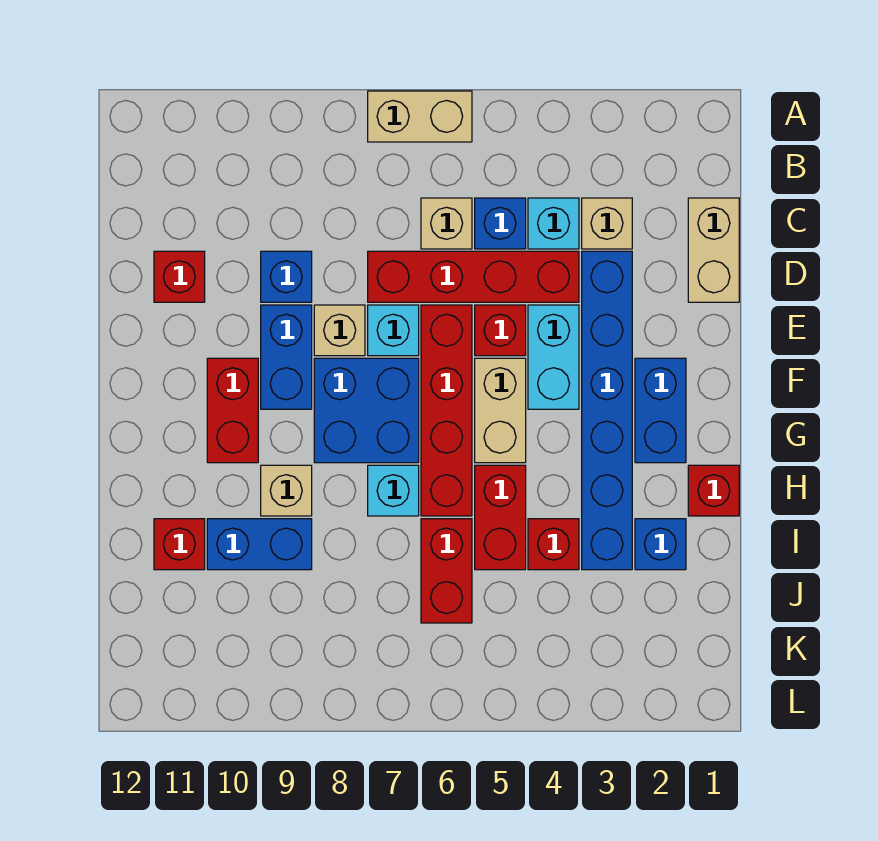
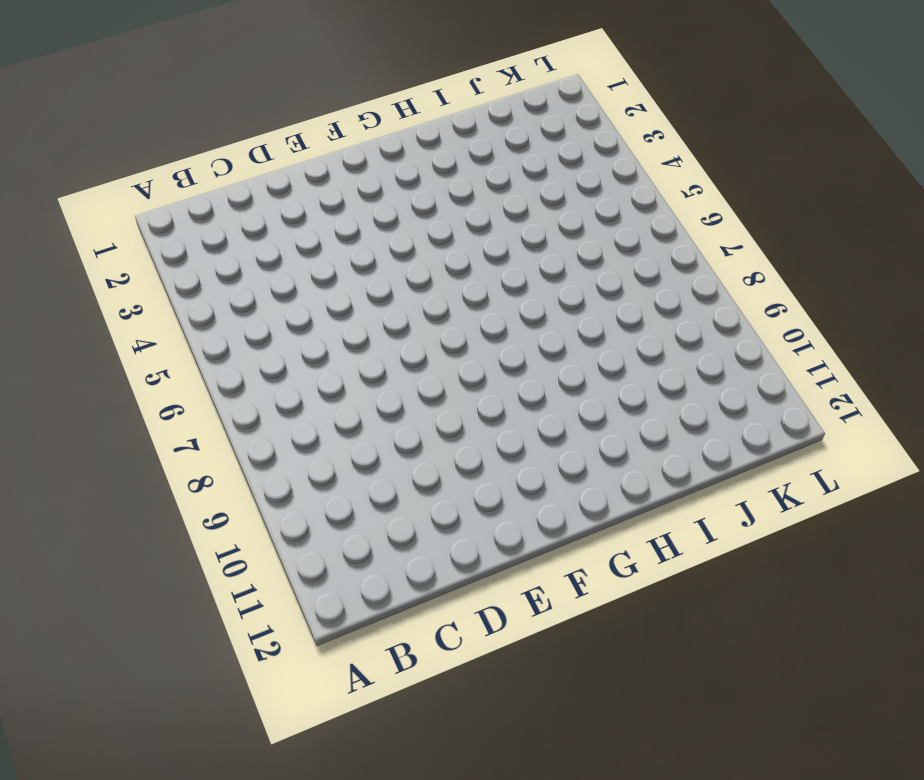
none -> tan brick A6:A7 level 1
none -> tan brick C1:D1 level 1
none -> tan brick C3 level 1

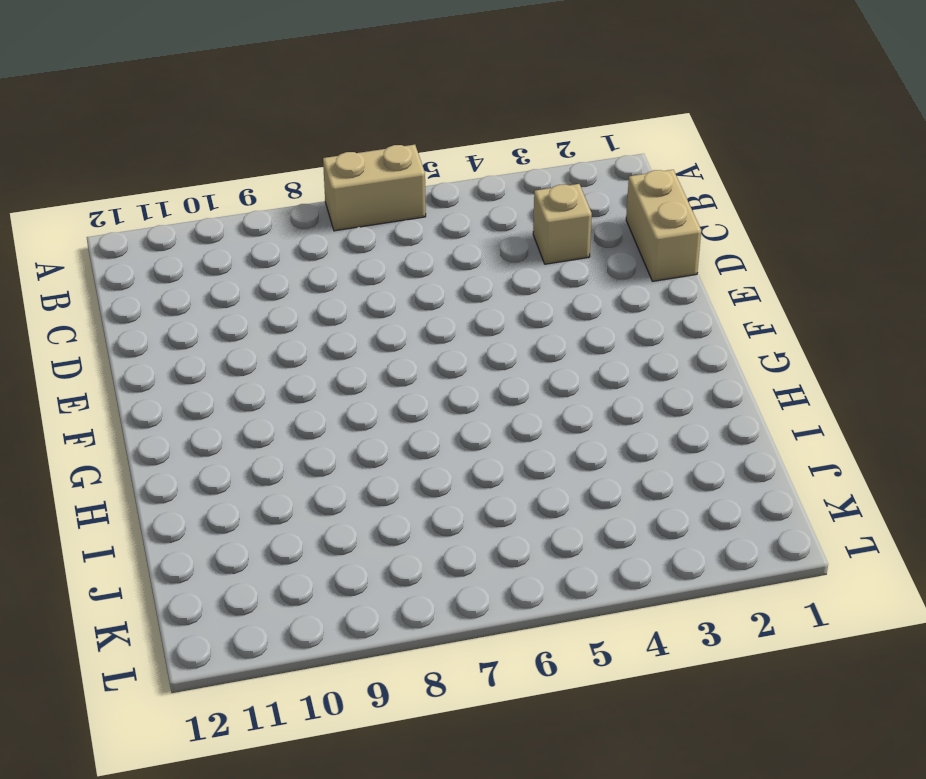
none -> cyan brick C4 level 1
none -> blue brick C5 level 1
none -> tan brick C6 level 1

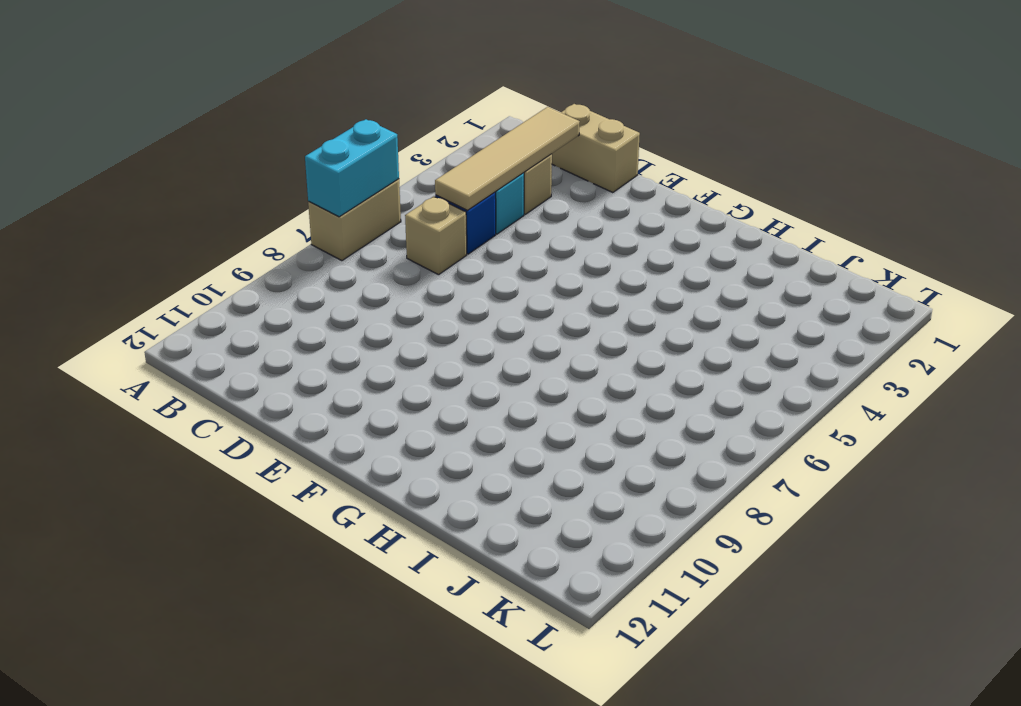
cyan brick A6:A7 level 2 -> cyan brick E4:F4 level 1
tan tile C2:C5 level 2 -> none
none -> blue brick D3:I3 level 1
none -> red brick D4:D7 level 1
none -> blue brick D9 level 1

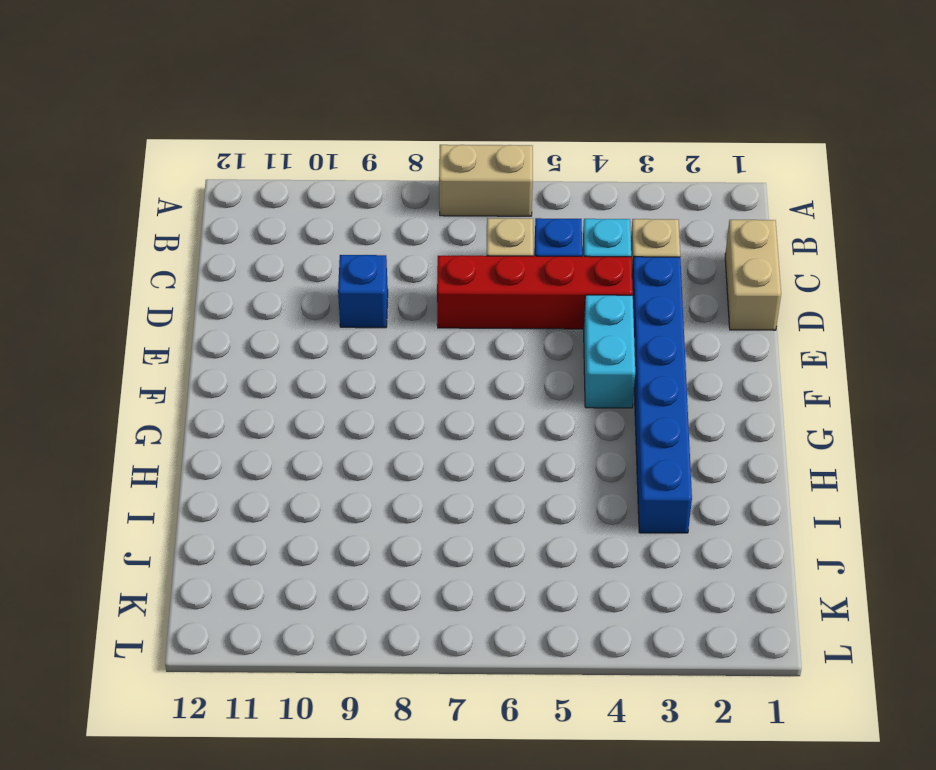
none -> red brick D11 level 1
none -> red brick E5 level 1
none -> red brick E6:H6 level 1

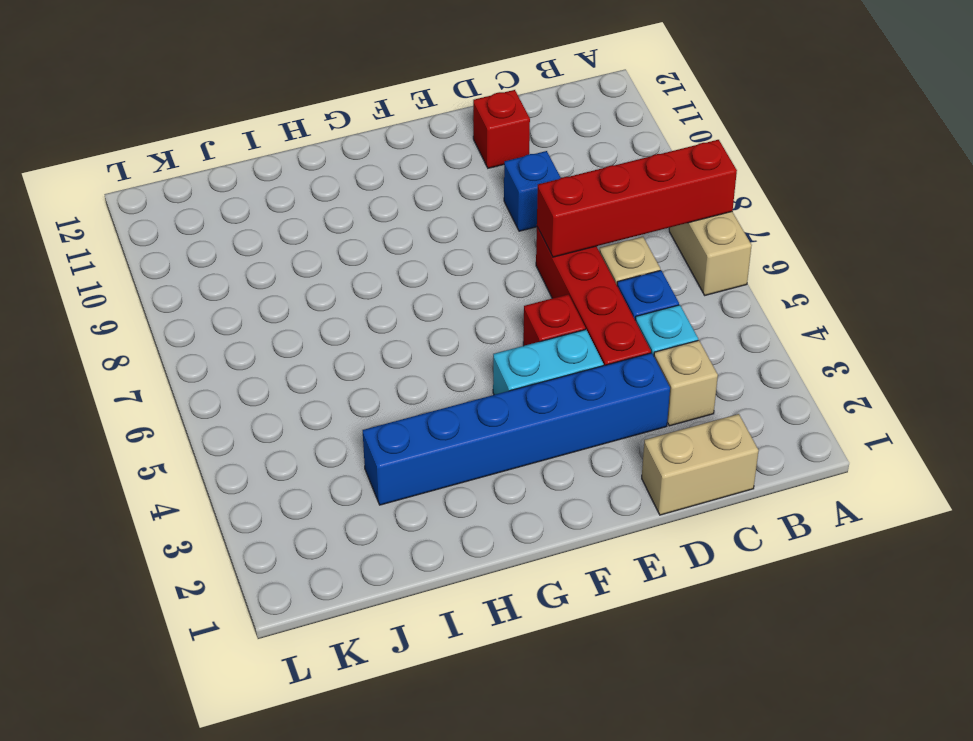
red brick A7:D7 level 2 -> red brick E6:H6 level 1
none -> cyan brick E7 level 1
none -> tan brick E8 level 1
none -> blue brick E9:F9 level 1

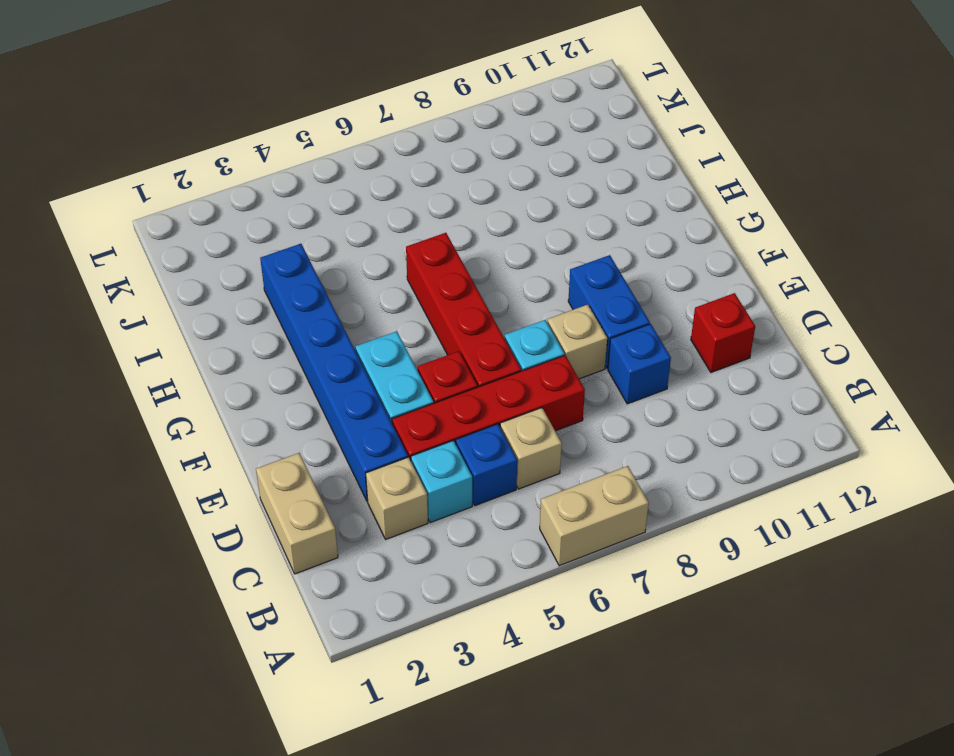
none -> blue brick F2:G2 level 1
none -> tan brick F5:G5 level 1
none -> blue brick F7:G8 level 1

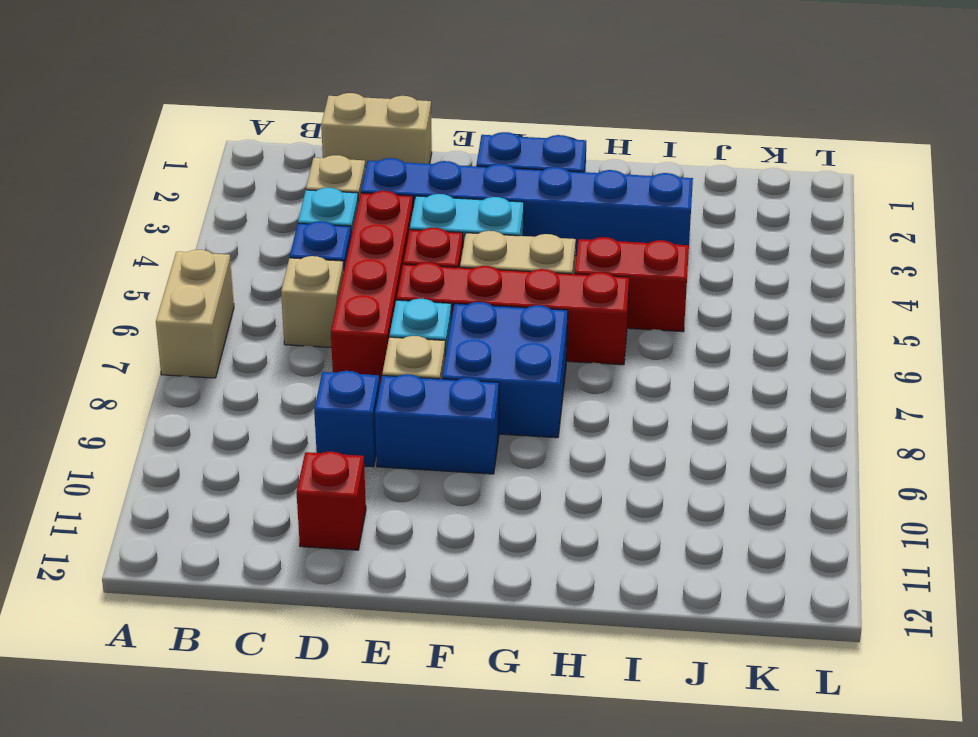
none -> red brick F10:G10 level 1
none -> red brick H1 level 1
none -> cyan brick H7 level 1

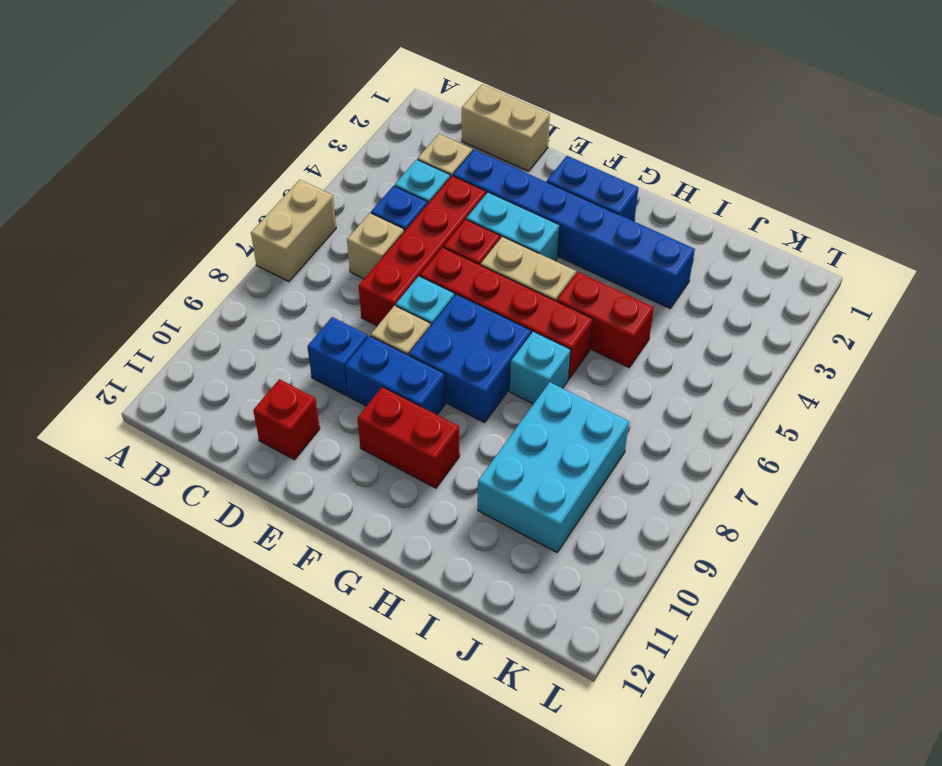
cyan brick I8:J10 level 1 -> blue brick I9:I10 level 1
none -> red brick H1 level 1
none -> tan brick H9 level 1
none -> blue brick I2 level 1

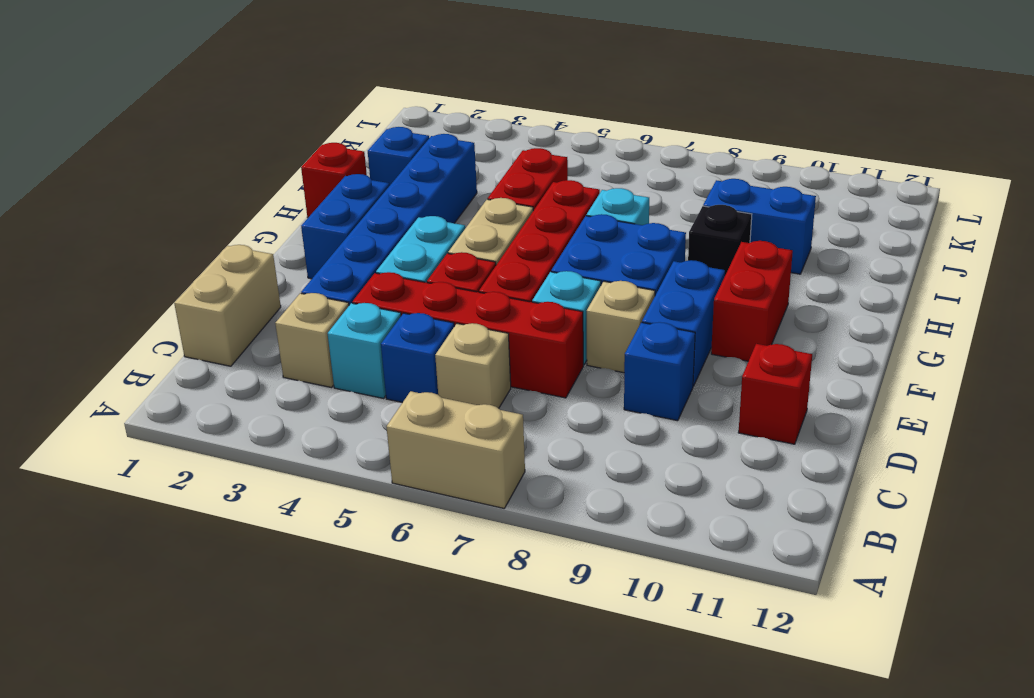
black brick H9 level 1 -> tan brick H9 level 1
none -> red brick I4 level 1
none -> red brick I6:J6 level 1
none -> red brick I11 level 1

